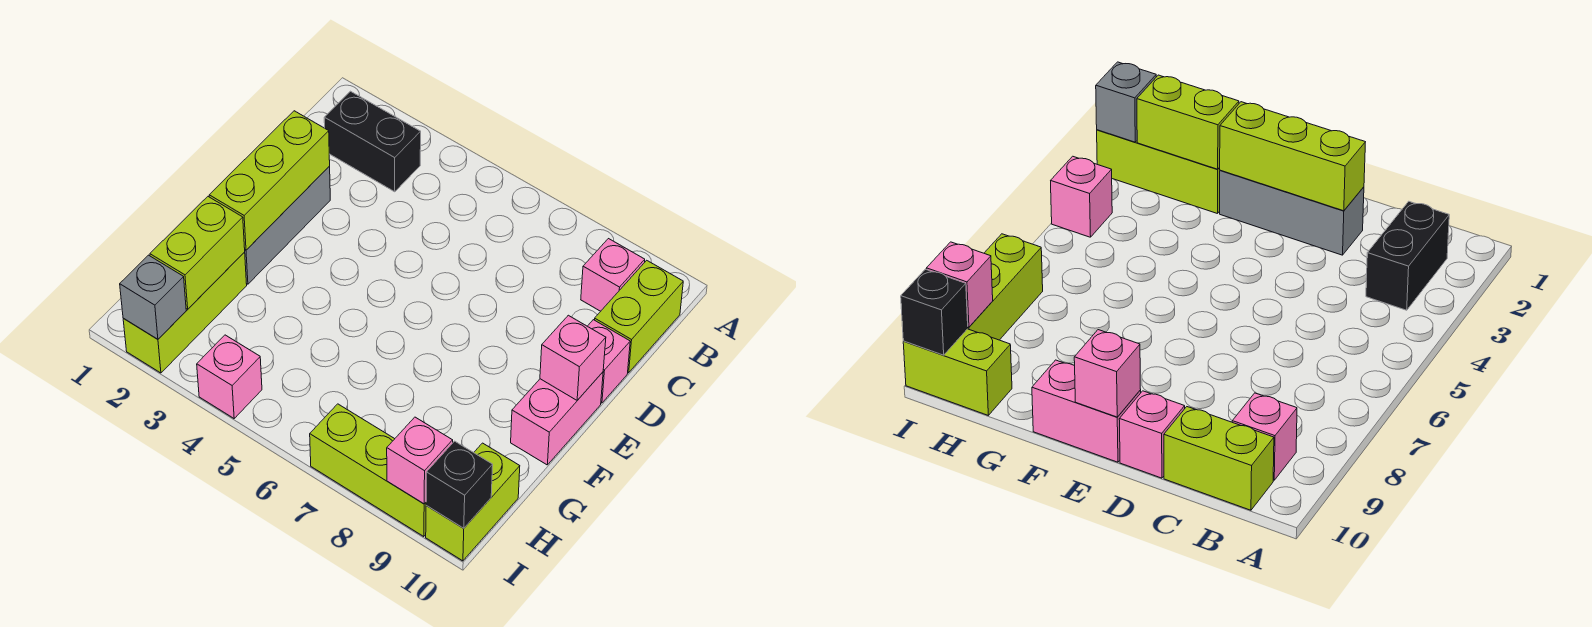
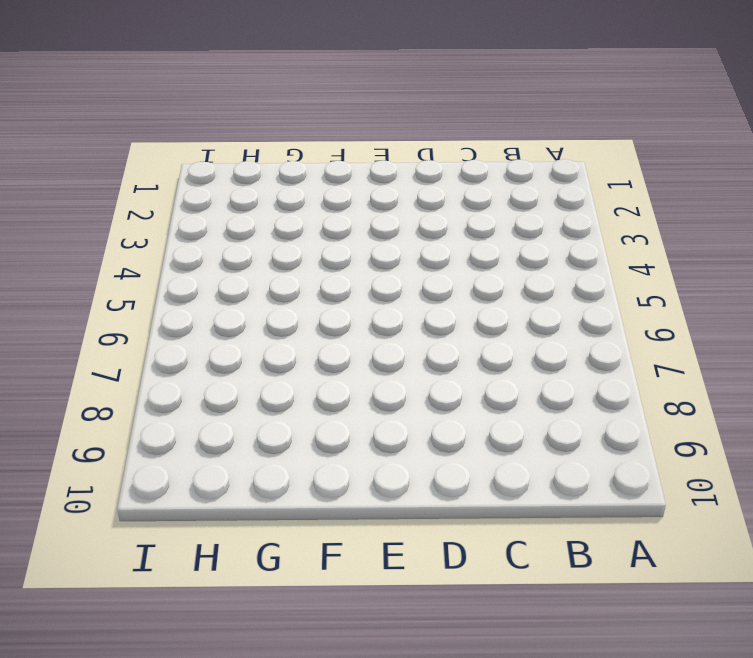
none -> black brick B2:B3 level 1
none -> pink brick B9 level 1
none -> lime brick B10:C10 level 1

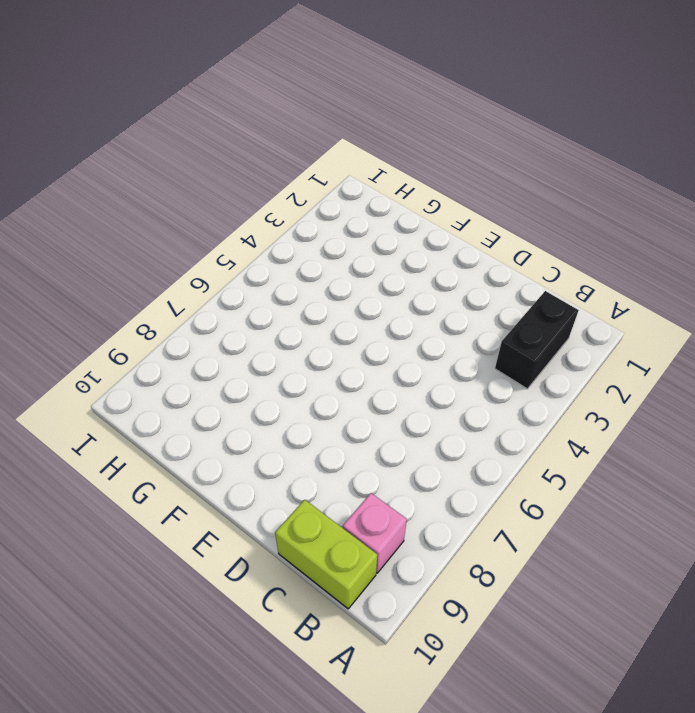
none -> grey brick D2:F2 level 1
none -> pink brick D10 level 1
none -> pink brick E10:F10 level 1

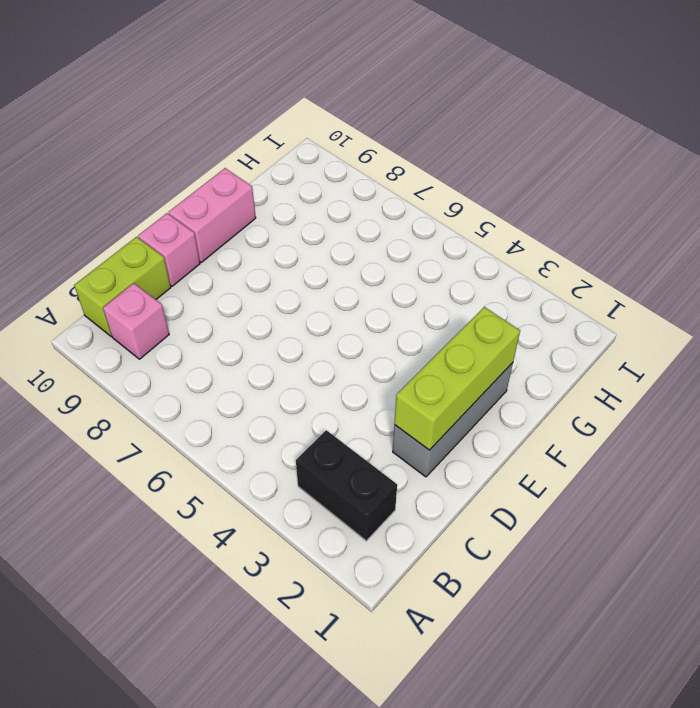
none -> lime brick G2:I2 level 1
none -> lime brick H10:I10 level 1
none -> pink brick I4 level 1

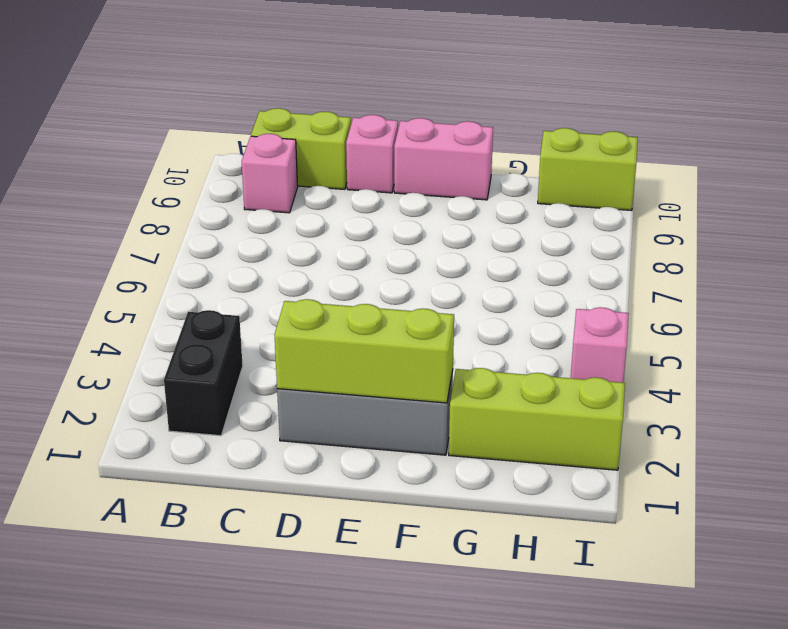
none -> lime brick I7:I9 level 1
none -> pink brick E10 level 2
none -> lime brick G2:H2 level 2

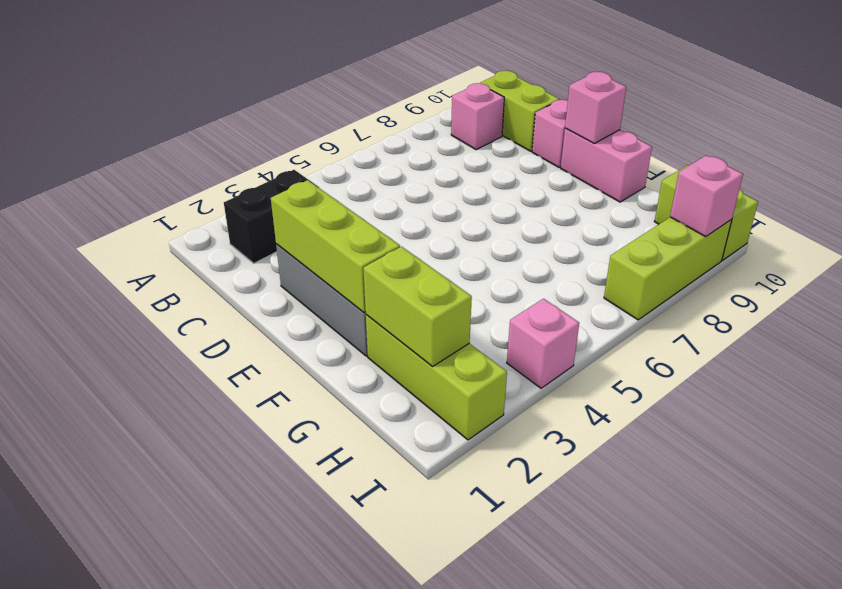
none -> grey brick I2 level 2
none -> black brick I10 level 2

